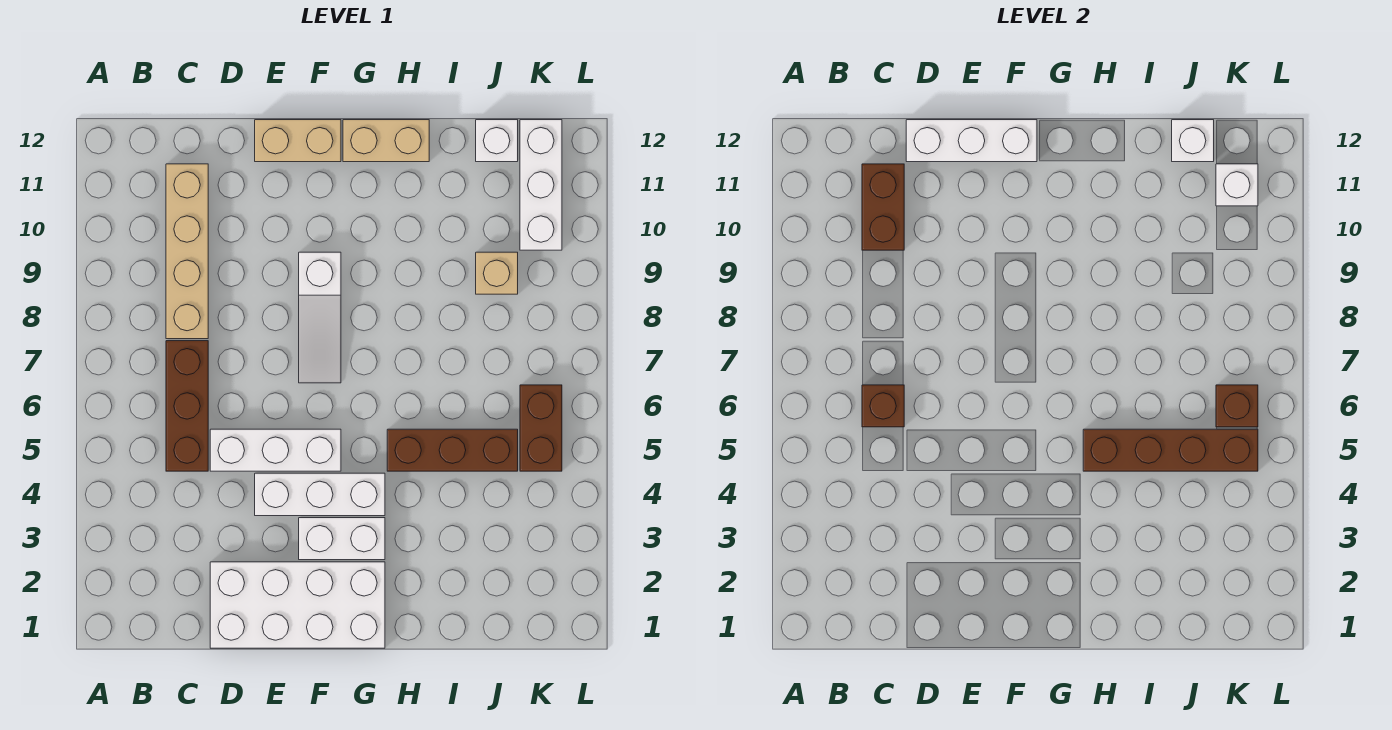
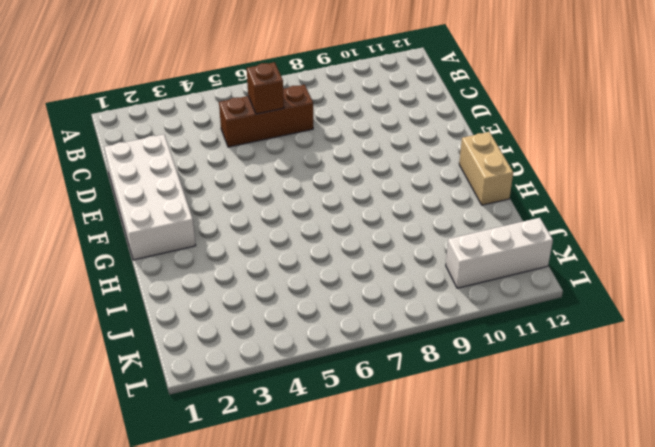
none -> tan brick C8:C11 level 1
none -> white brick D5:F5 level 1
none -> white brick E4:G4 level 1

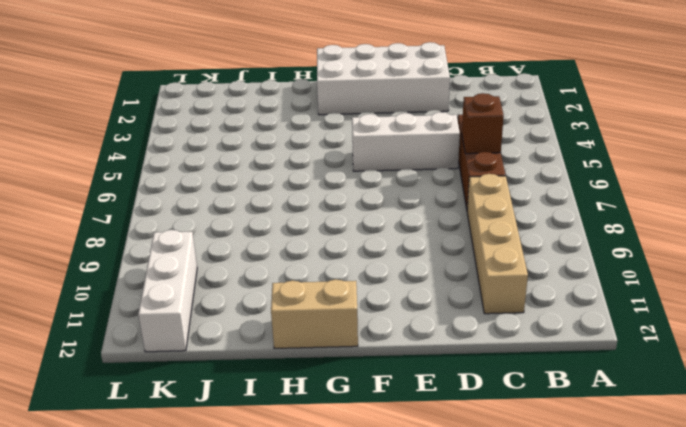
none -> white brick E4:G4 level 1
none -> tan brick E12:F12 level 1
none -> white brick F3:G3 level 1

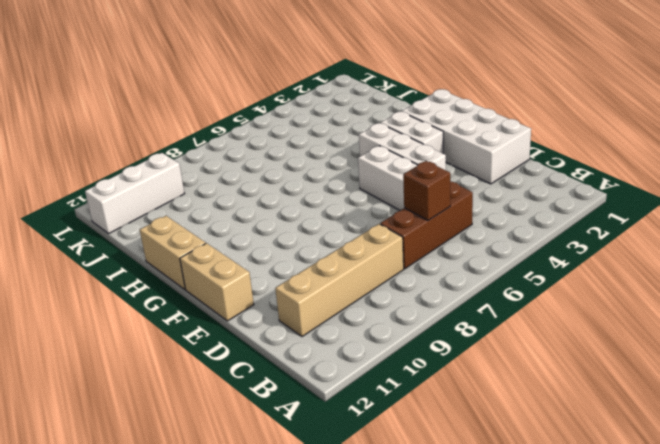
none -> white slope F7:F9 level 1 top 9
none -> brown brick H5:J5 level 1
none -> tan brick J9 level 1

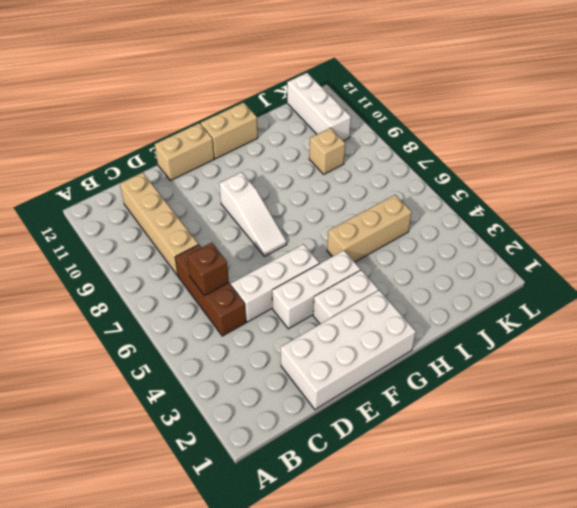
tan brick H5:J5 level 1 -> brown brick H5:J5 level 1
none -> white brick J12 level 1
none -> brown brick K5:K6 level 1
none -> brown brick C10:C11 level 2

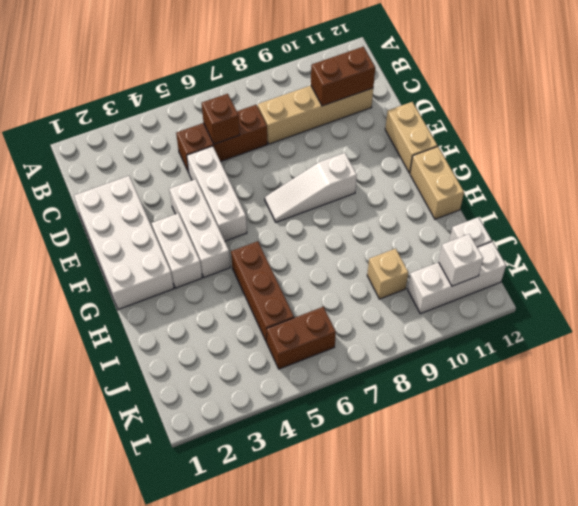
none -> white brick D12:F12 level 2
none -> brown brick H5:K5 level 2
none -> white brick J12 level 2

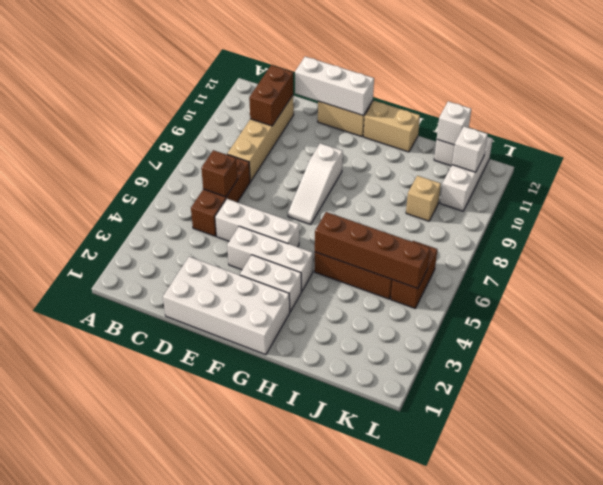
none -> brown brick K6 level 2

